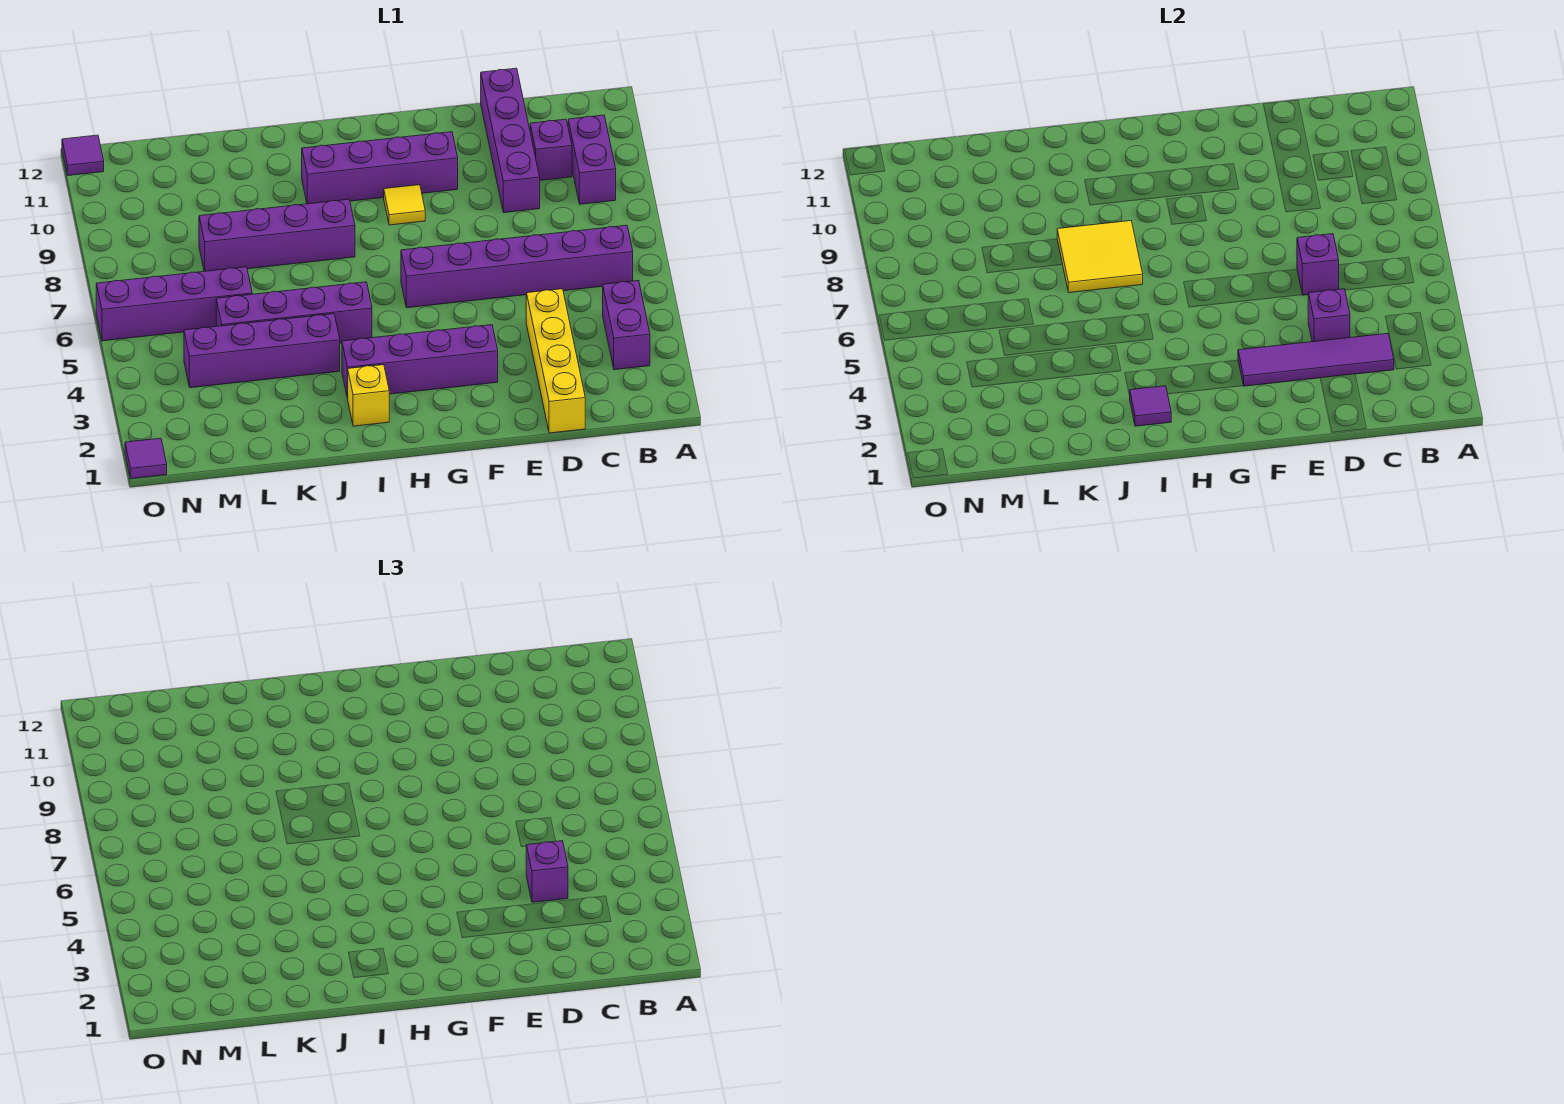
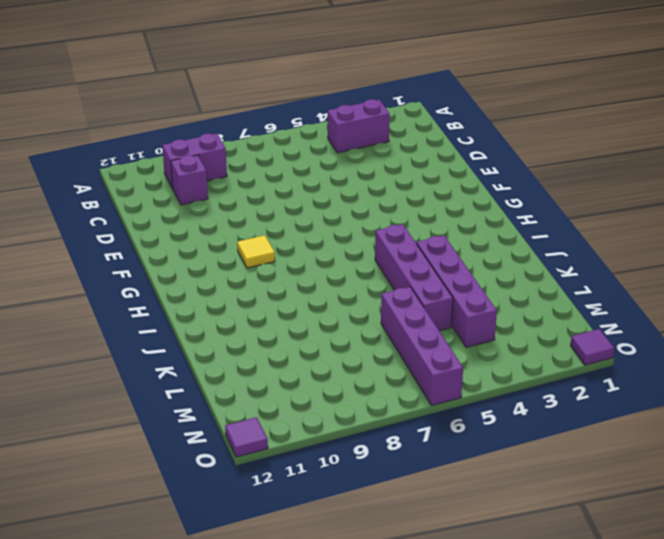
none -> purple brick B6:G6 level 1
none -> yellow brick D1:D4 level 1
none -> purple brick D9:D12 level 1

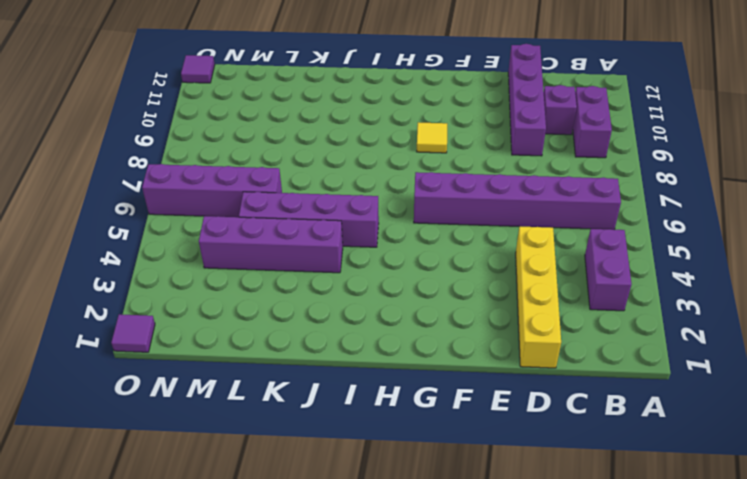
none -> purple brick F3:I3 level 1
none -> purple brick F10:I10 level 1
none -> yellow brick I2 level 1

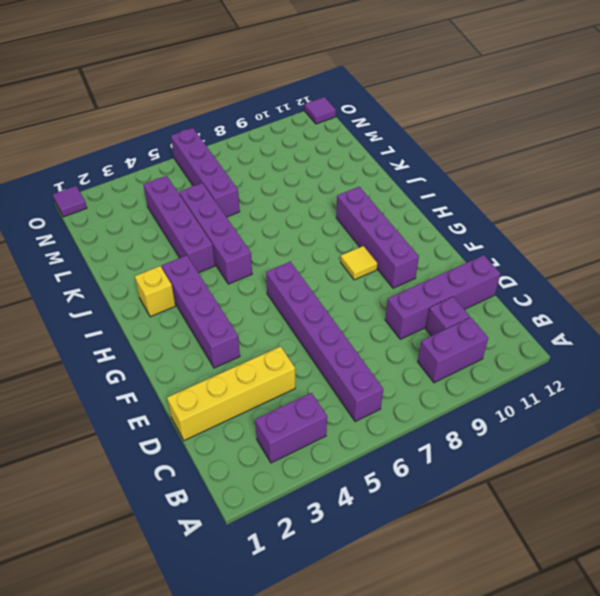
none -> purple brick I8:L8 level 1
none -> purple tile C3:F3 level 2
none -> purple brick D4 level 2

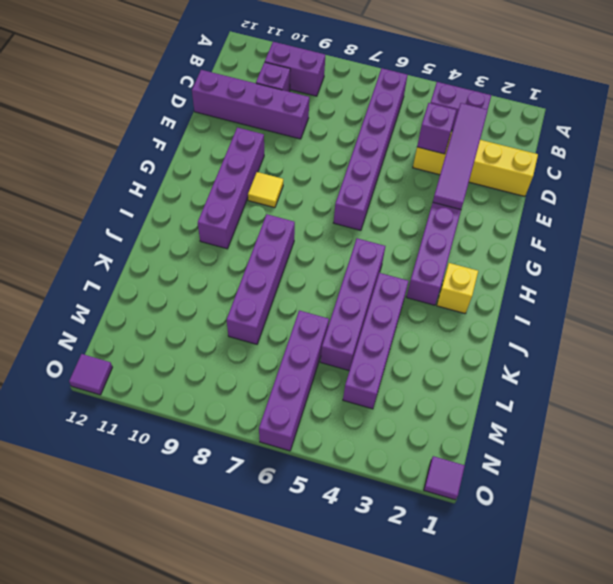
none -> purple brick D6 level 2
none -> purple tile I2 level 2
none -> yellow tile I7:J8 level 2

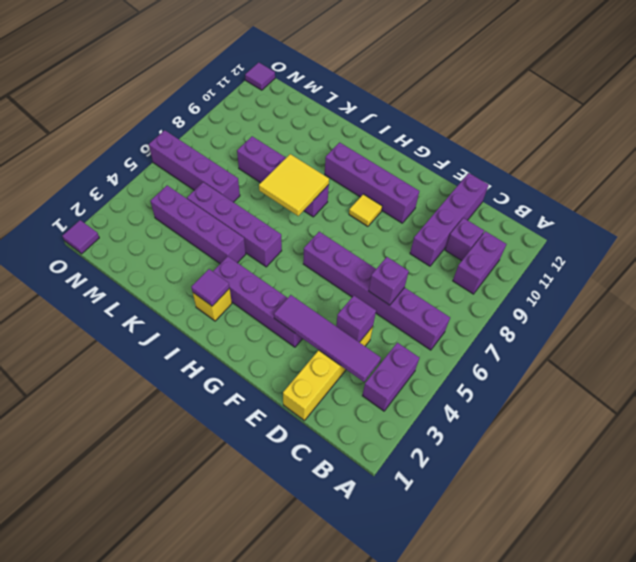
none -> purple brick D4 level 3

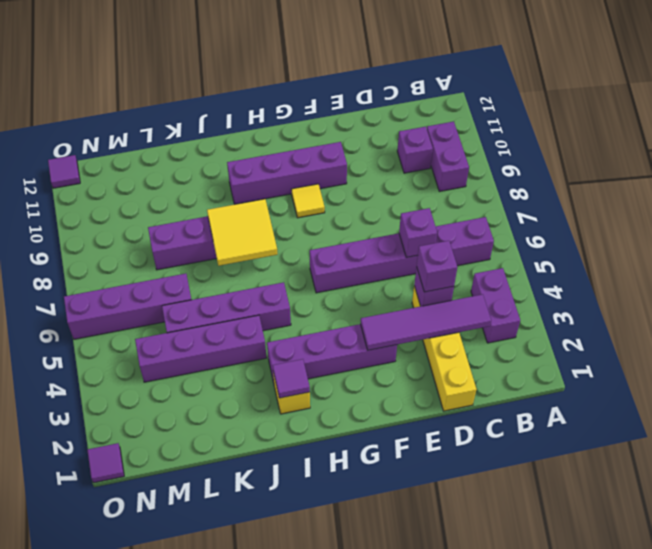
none -> purple brick D9:D12 level 1

